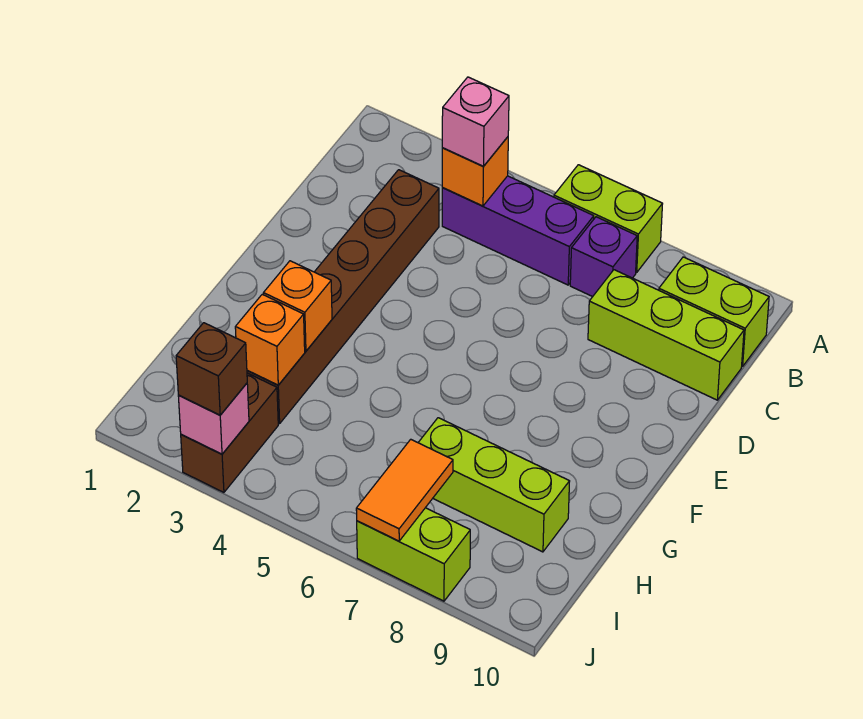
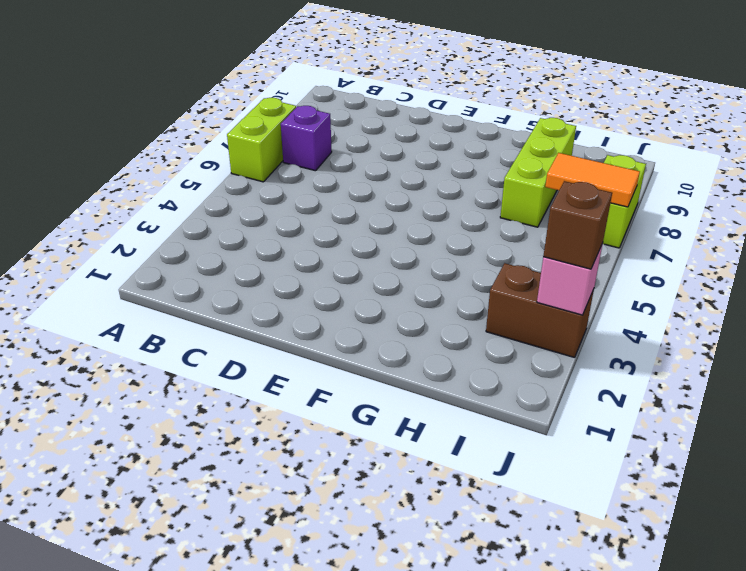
none -> purple brick B4:B6 level 1
none -> lime brick B9:B10 level 1
none -> brown brick C3:H3 level 1

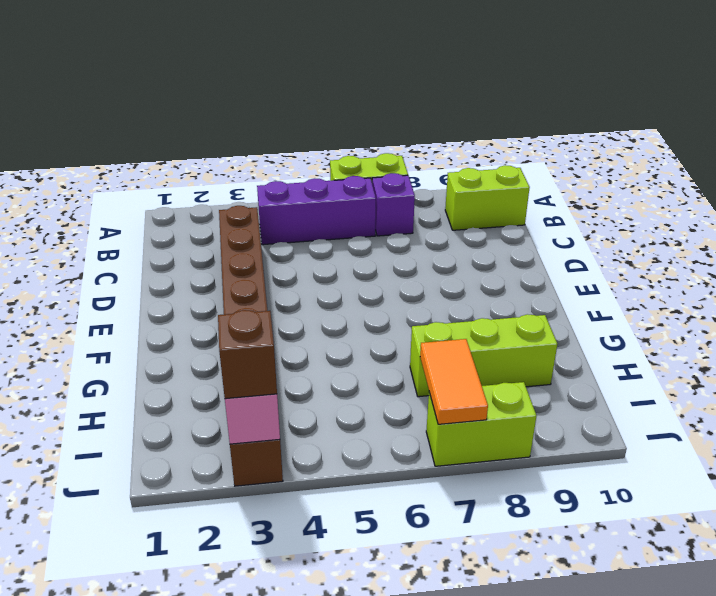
none -> lime brick C8:C10 level 1
none -> orange brick B4 level 2
none -> orange brick G3 level 2

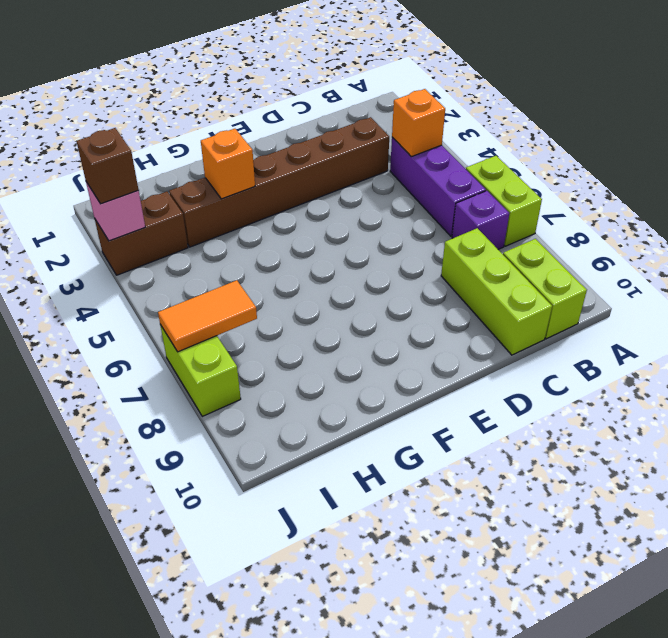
none -> lime brick H7:H9 level 1
none -> orange brick H3 level 2
none -> pink brick B4 level 3

